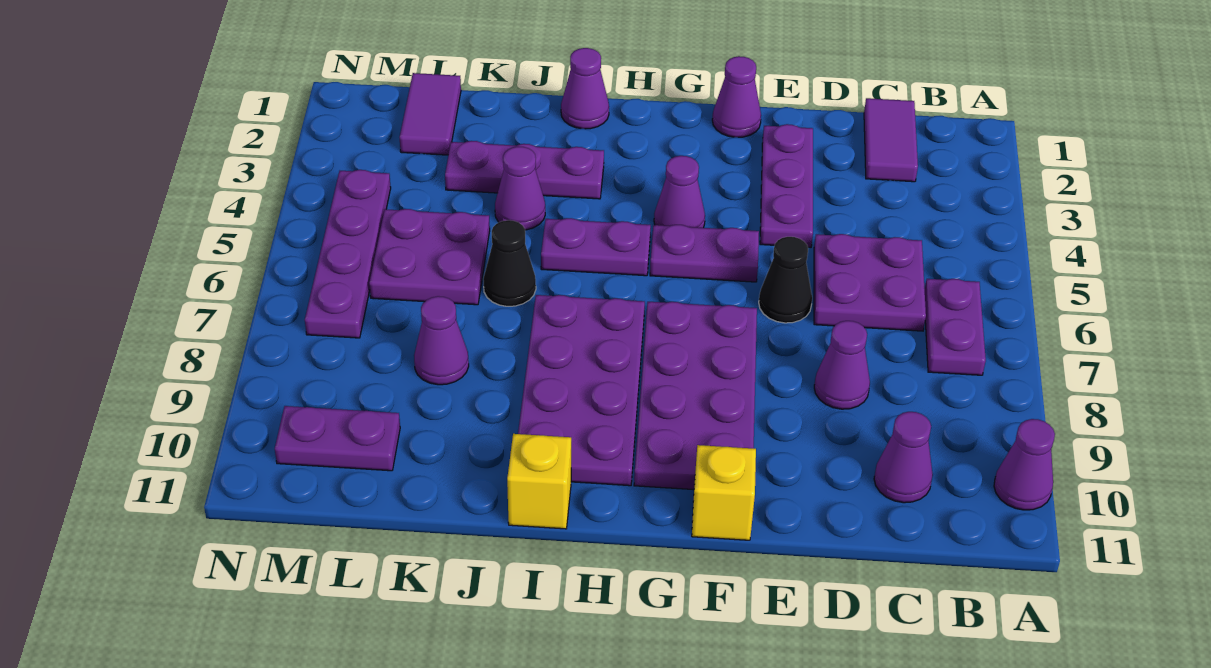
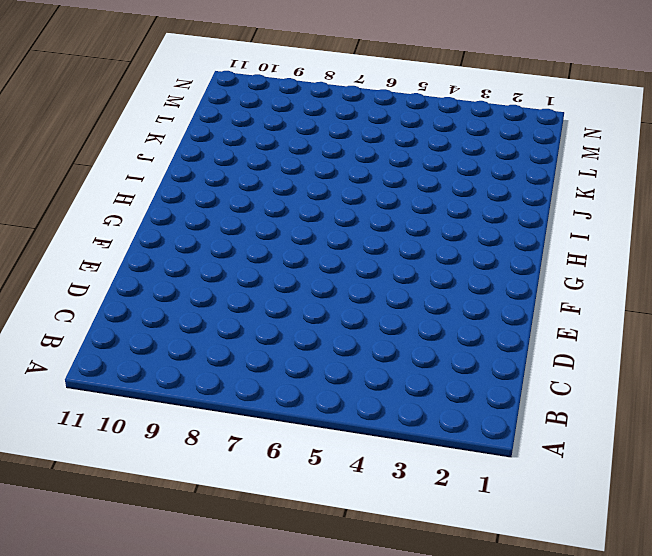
none -> purple cone A10 level 1
none -> purple plate B6:B7 level 1
none -> purple tile C1:C2 level 1

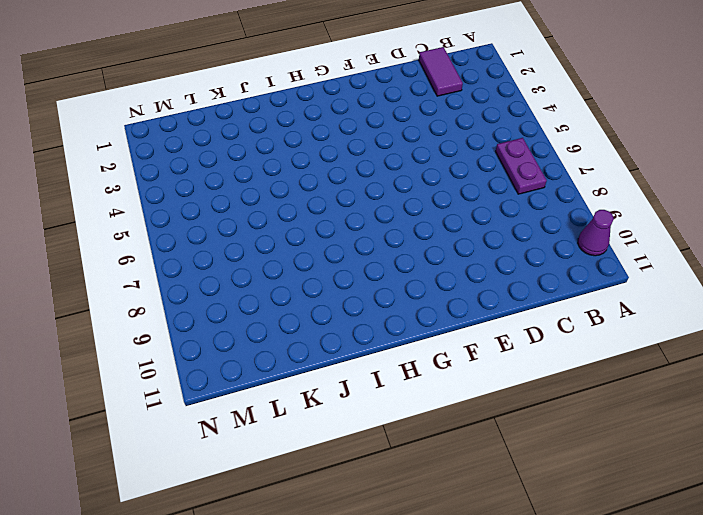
none -> purple plate C5:D6 level 1
none -> purple cone C10 level 1
none -> purple cone D8 level 1

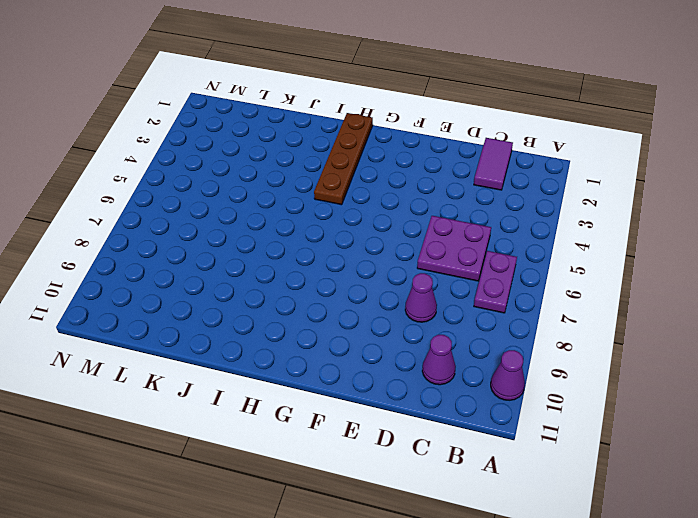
brown plate H1:H4 level 1 -> none
none -> purple plate E2:E4 level 1
none -> black cone E6 level 1
none -> purple cone F1 level 1

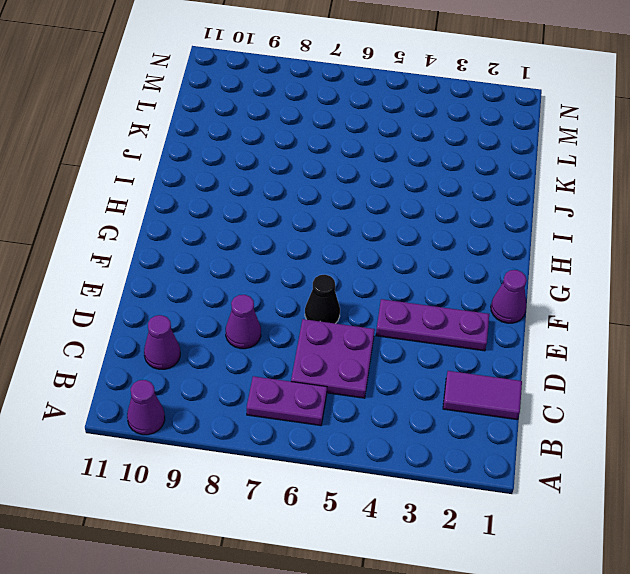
none -> purple plate F5:G5 level 1
none -> purple plate F7:G10 level 1
none -> yellow brick F11 level 1

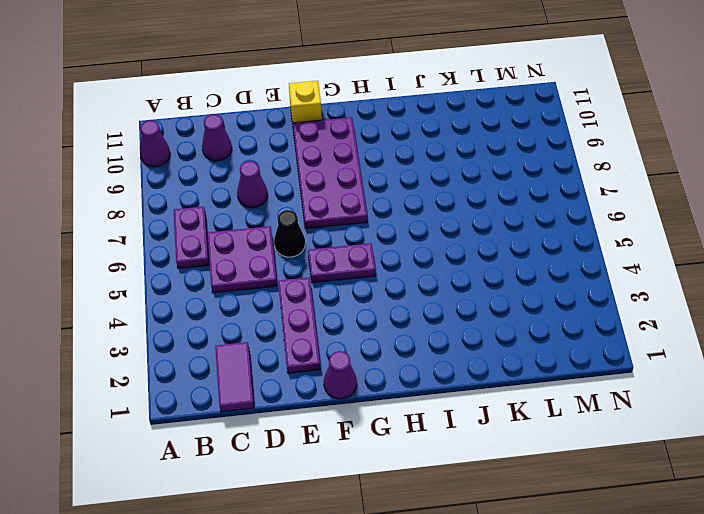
none -> purple cone G4 level 1
none -> purple plate H5:I5 level 1
none -> purple plate H7:I10 level 1

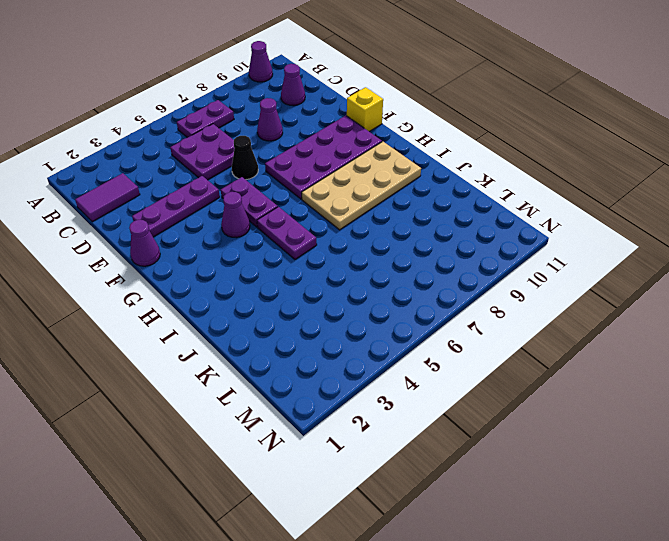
tan plate H7:I10 level 1 -> purple plate H7:I10 level 1
none -> purple cone I1 level 1
none -> purple plate I3:K3 level 1
none -> yellow brick I11 level 1

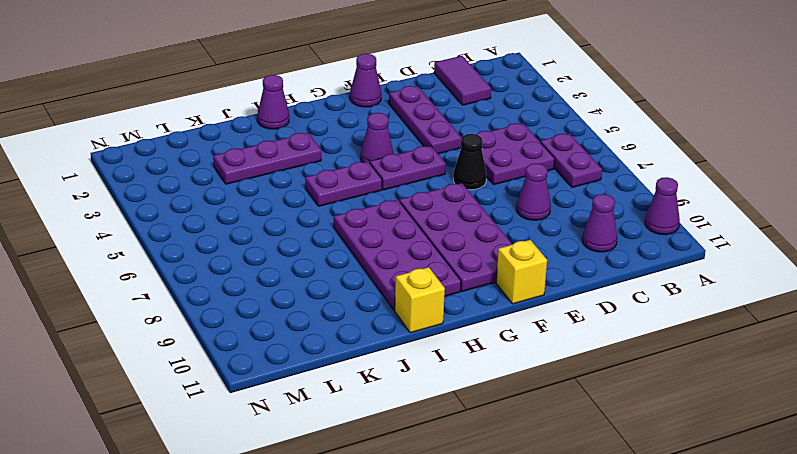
none -> purple cone J4 level 1
none -> black cone J6 level 1
none -> purple plate K5:L6 level 1

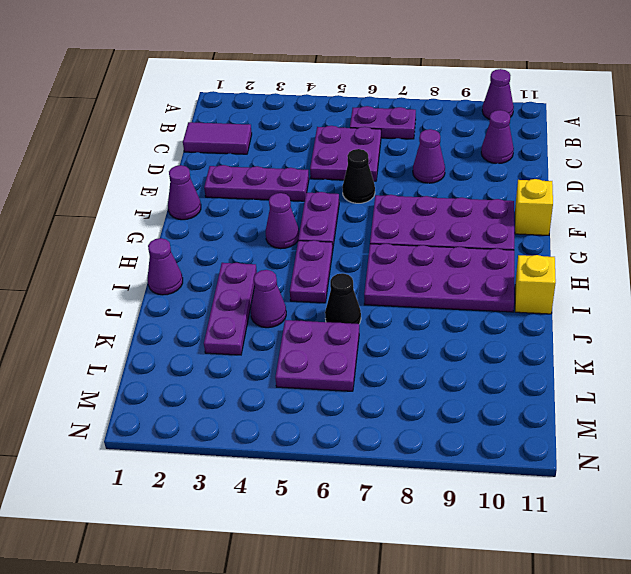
none -> purple cone K8 level 1
none -> purple tile L1:L2 level 1
none -> purple plate L10:M10 level 1

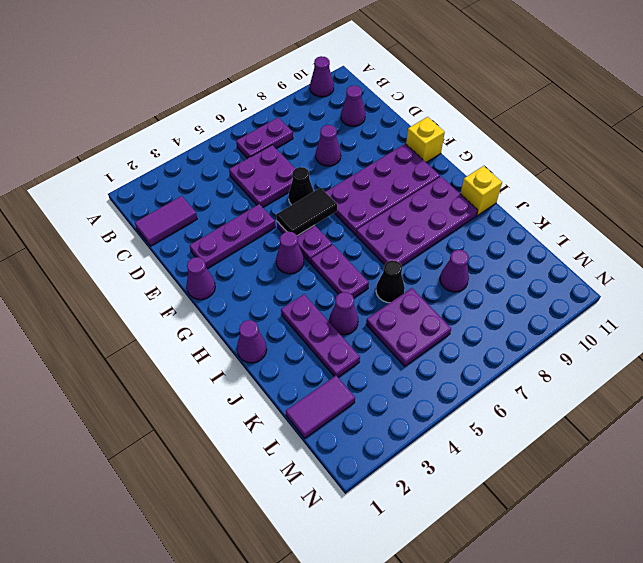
black tile F5:F6 level 2 -> none
none -> purple plate L10:M10 level 1
none -> purple plate M4:M7 level 1

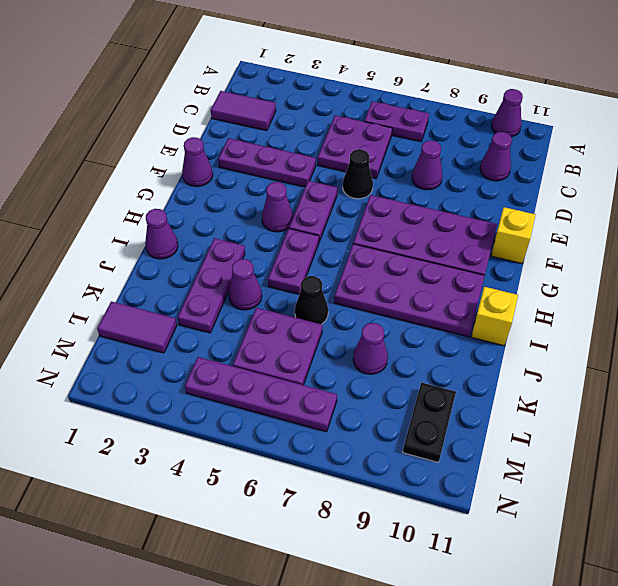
black plate L10:M10 level 1 -> purple plate L10:M10 level 1

